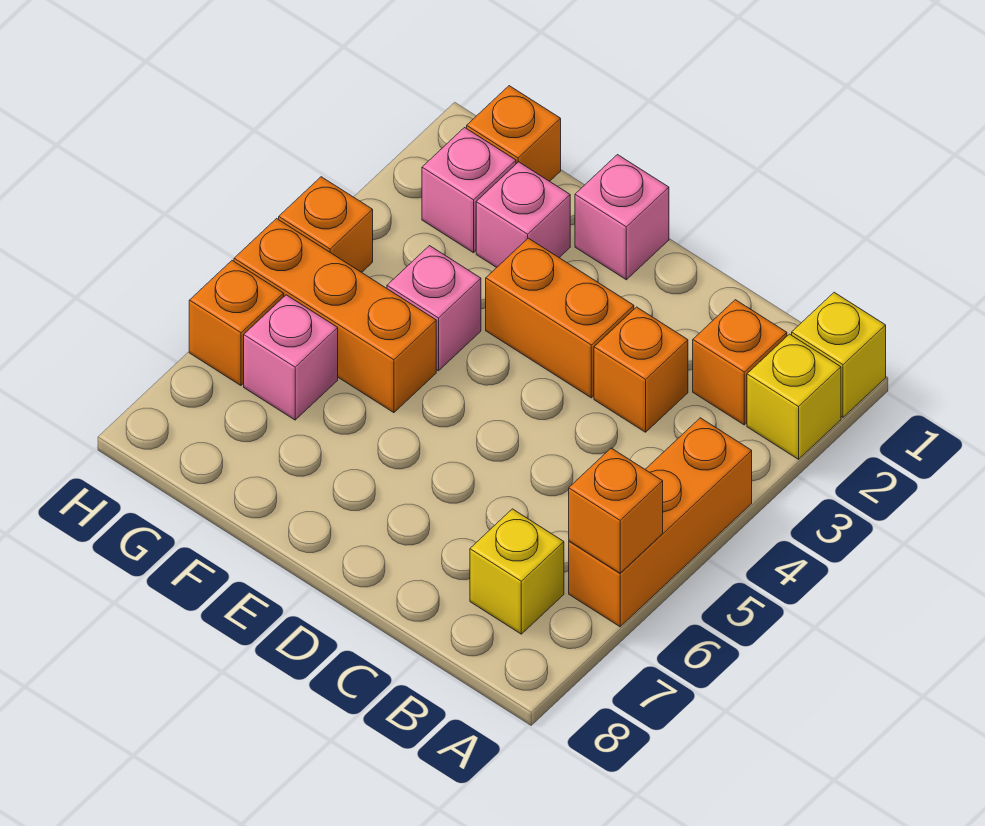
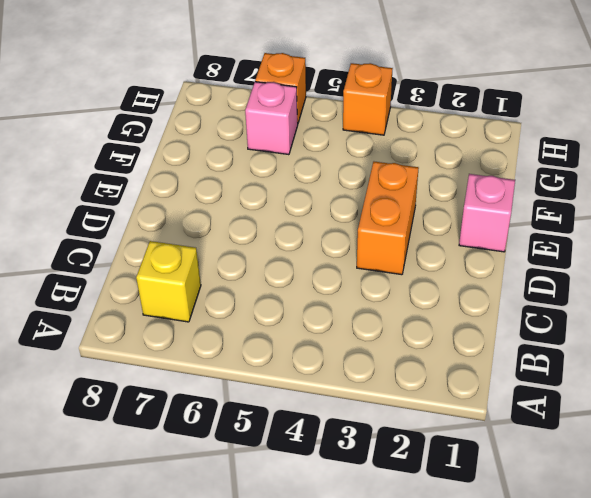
none -> yellow brick A1 level 1
none -> yellow brick A2 level 1
none -> orange brick A4:A6 level 1

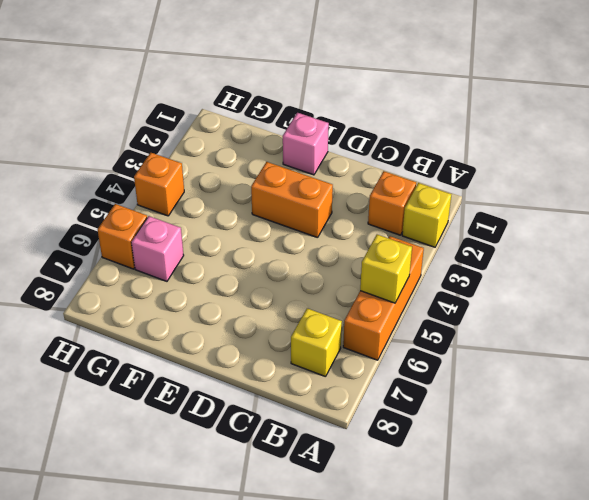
yellow brick A5 level 2 -> yellow brick A1 level 1
none -> orange brick C3 level 1
none -> pink brick F2 level 1
none -> pink brick F4 level 1

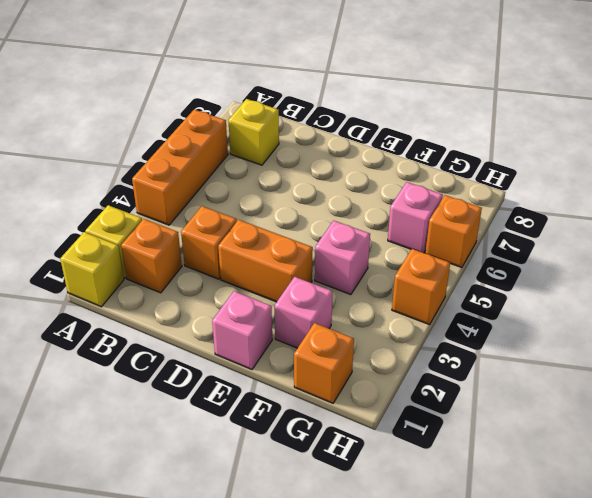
none -> orange brick F5:H5 level 1
none -> pink brick G2 level 1
none -> orange brick A6 level 2

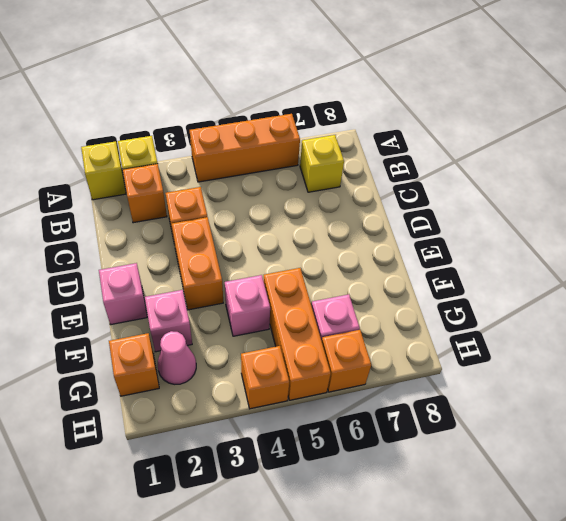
pink cone G2 level 1 -> pink brick G2 level 1
none -> orange brick A6 level 2

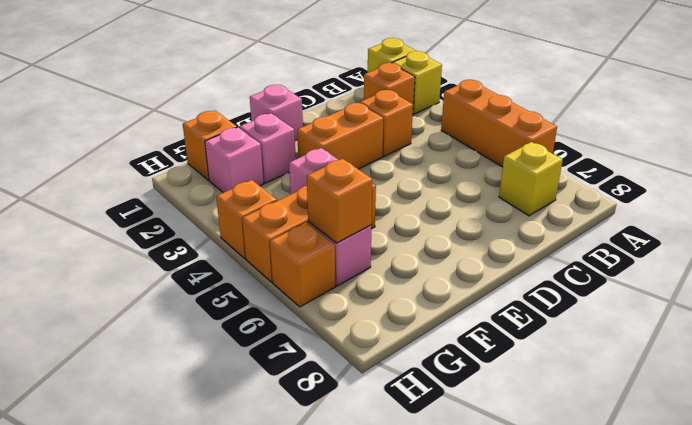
orange brick G6 level 2 -> orange brick A6 level 2

